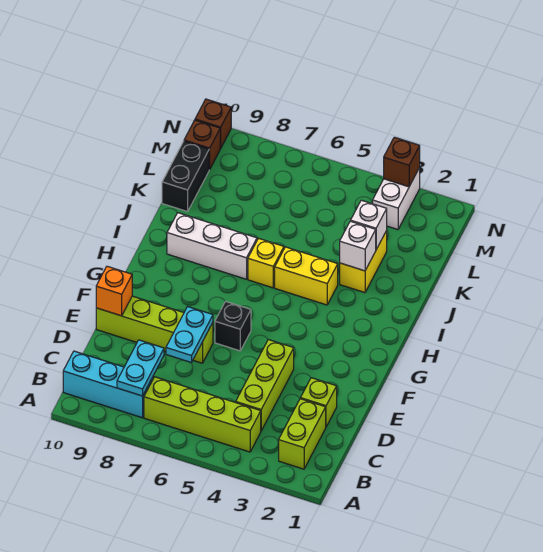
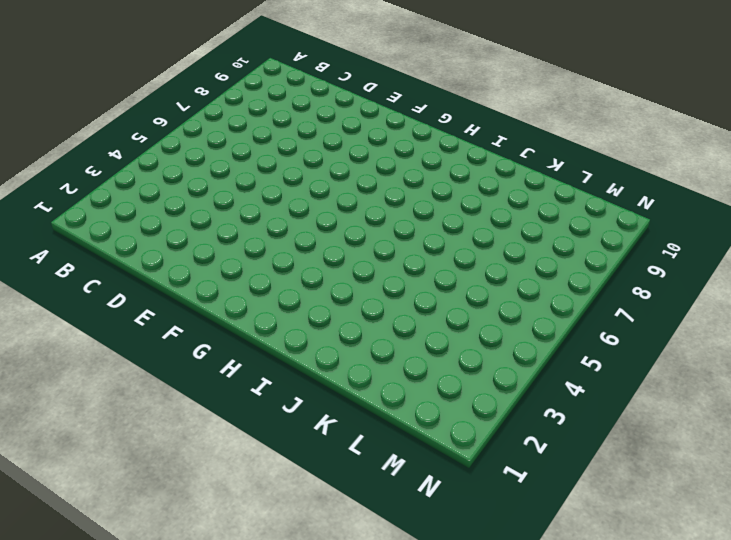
none -> lime brick B2:C2 level 1
none -> lime brick B4:B7 level 1
none -> cyan brick B8:B10 level 1

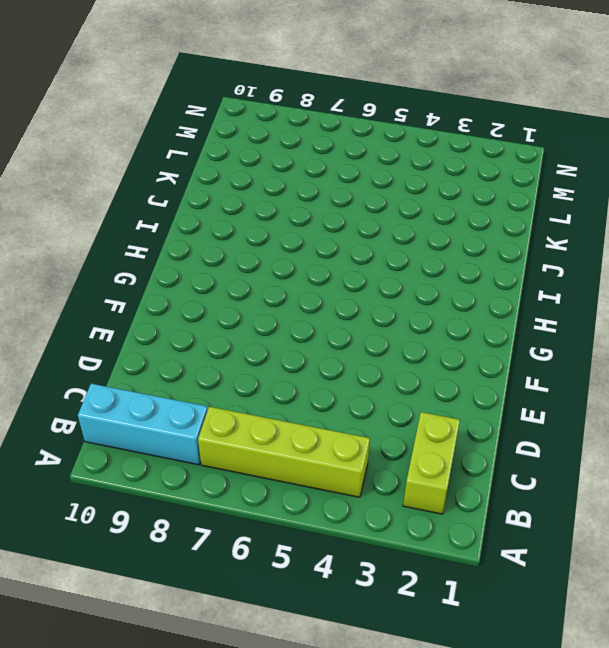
none -> lime brick C4:E4 level 1
none -> lime brick D2 level 1
none -> lime brick E7:E10 level 1

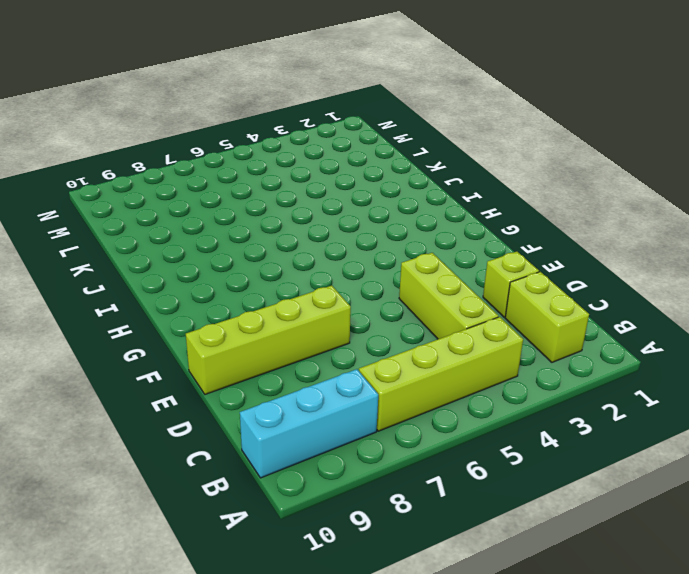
none -> black brick F6 level 1
none -> yellow brick I4:I5 level 1
none -> yellow brick I6 level 1

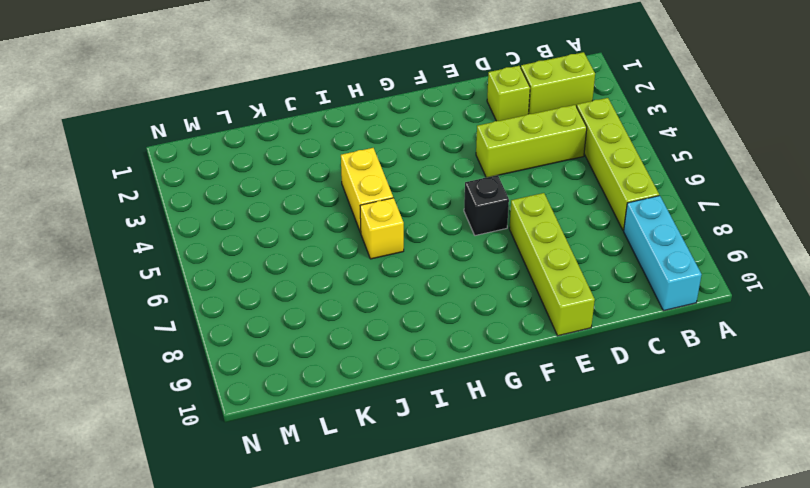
none -> white brick I7:I9 level 1
none -> yellow brick J3:K3 level 1
none -> black brick K10:L10 level 1

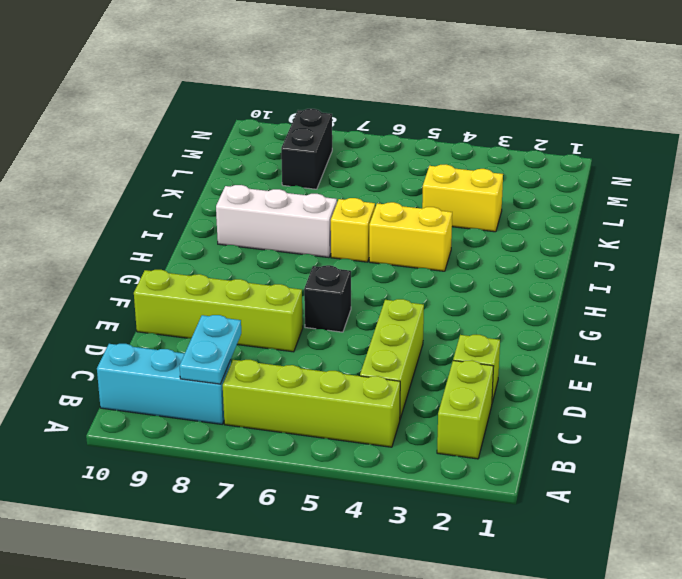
yellow brick K3:K4 level 1 -> yellow brick J3:K3 level 1
black brick L8:M8 level 1 -> black brick K10:L10 level 1
none -> white brick M3:N3 level 1
none -> brown brick M10 level 1
none -> brown brick N10 level 1

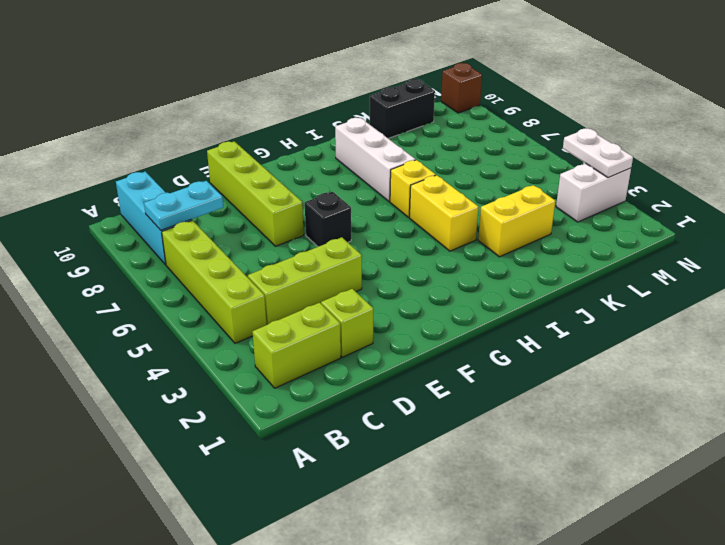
white plate N3:N4 level 2 -> brown brick N3 level 2
none -> brown brick M10 level 1
none -> cyan plate D7:E7 level 2
none -> orange brick E10 level 2

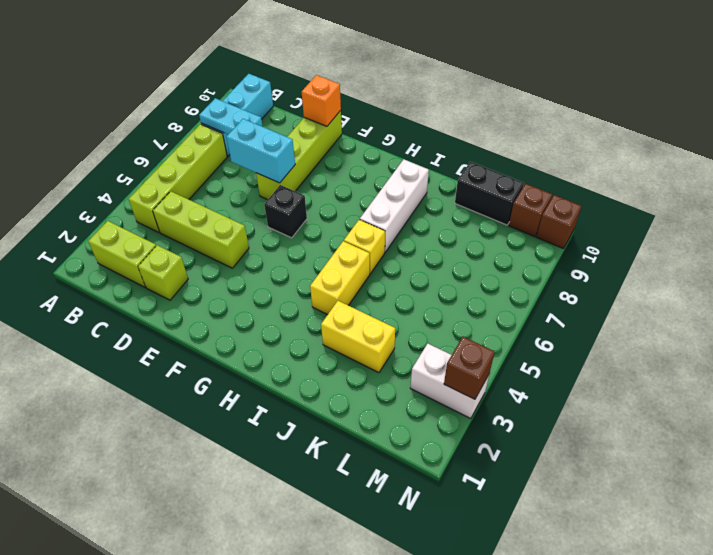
cyan brick D7:E7 level 2 -> cyan plate D7:E7 level 2
none -> white brick J3 level 2
none -> white brick K3 level 2

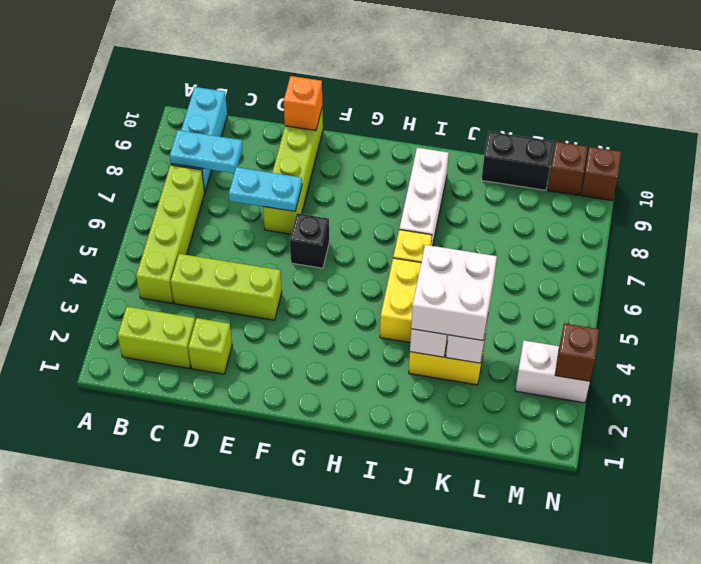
white brick J3:K4 level 3 -> none

